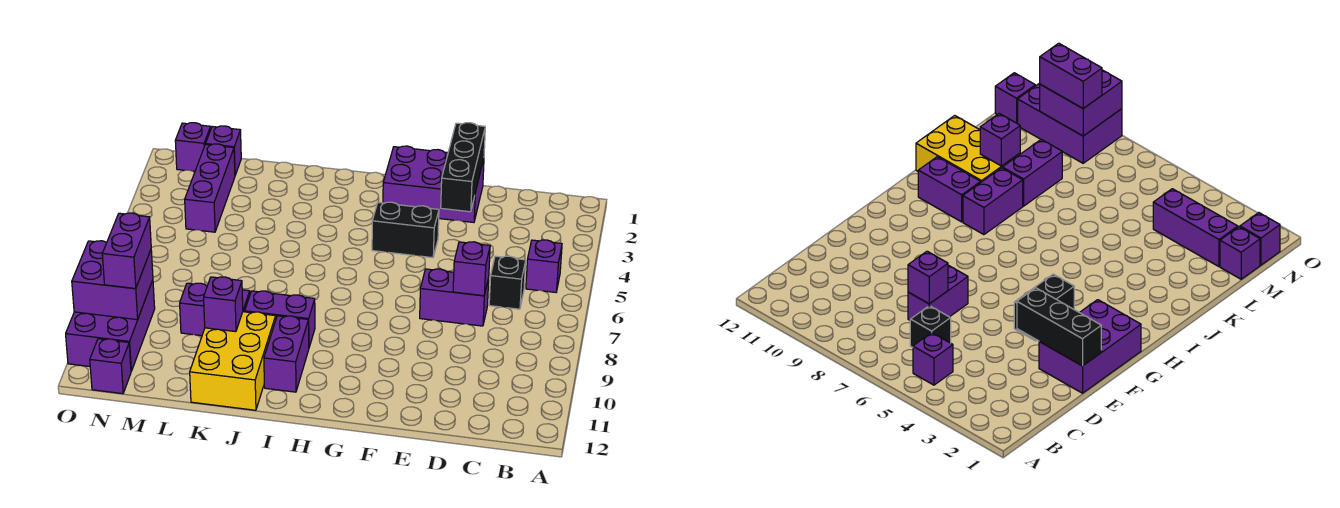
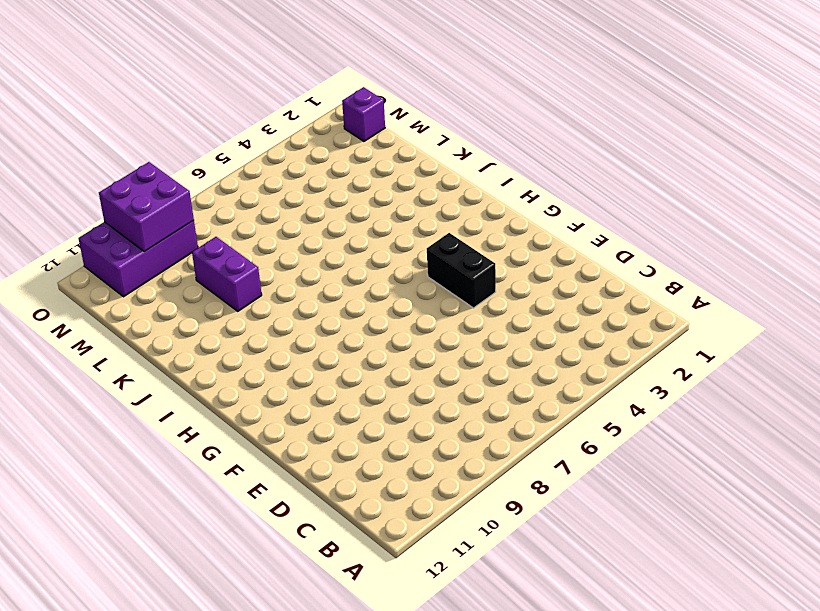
none -> purple brick B5 level 1
none -> black brick C6 level 1
none -> purple brick D7:E7 level 1

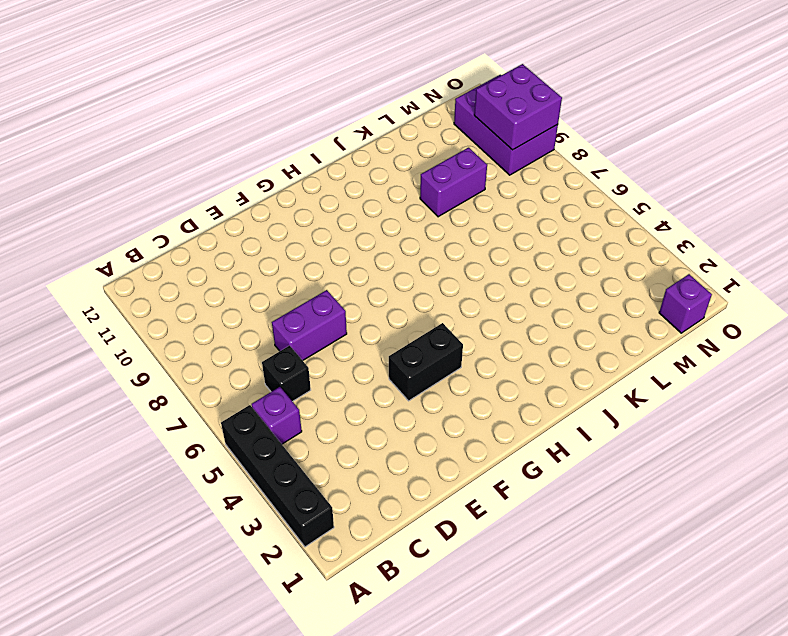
black brick A2:A5 level 1 -> none
none -> purple brick E1:G2 level 1
none -> purple brick I9:J9 level 1
none -> purple brick I10:I11 level 1

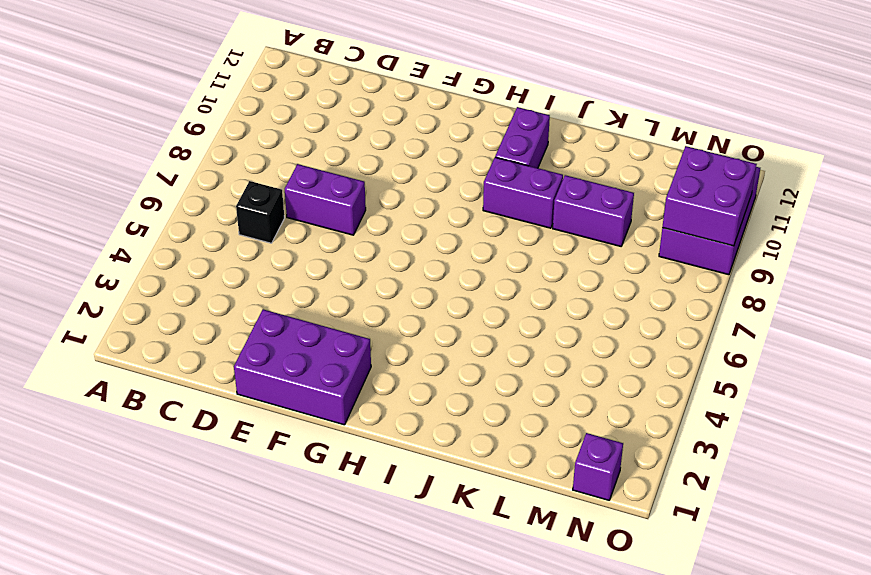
none -> purple brick B5 level 1
none -> black brick F4:G4 level 1
none -> yellow brick J10:K12 level 1

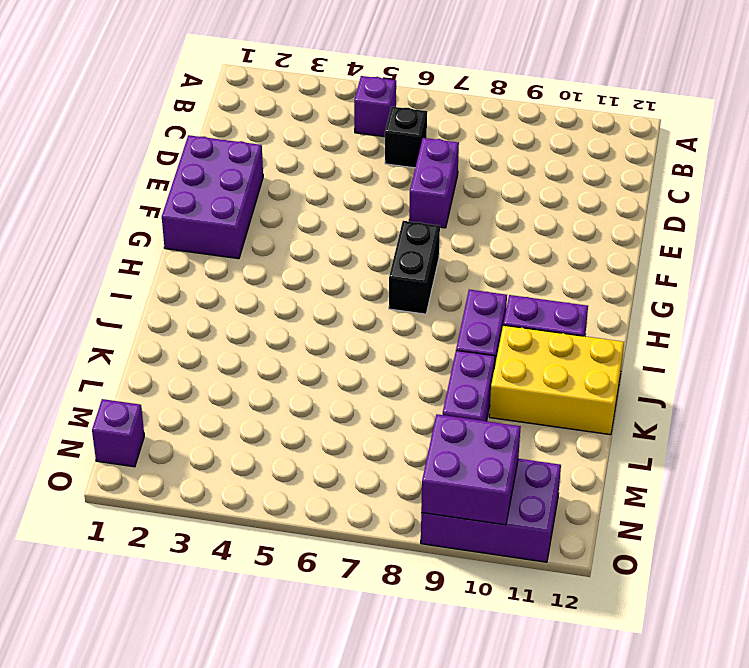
black brick G7:H7 level 1 -> black brick F4:G4 level 1
none -> purple brick M1 level 1
none -> purple brick M2:M4 level 1
none -> purple brick N12 level 1

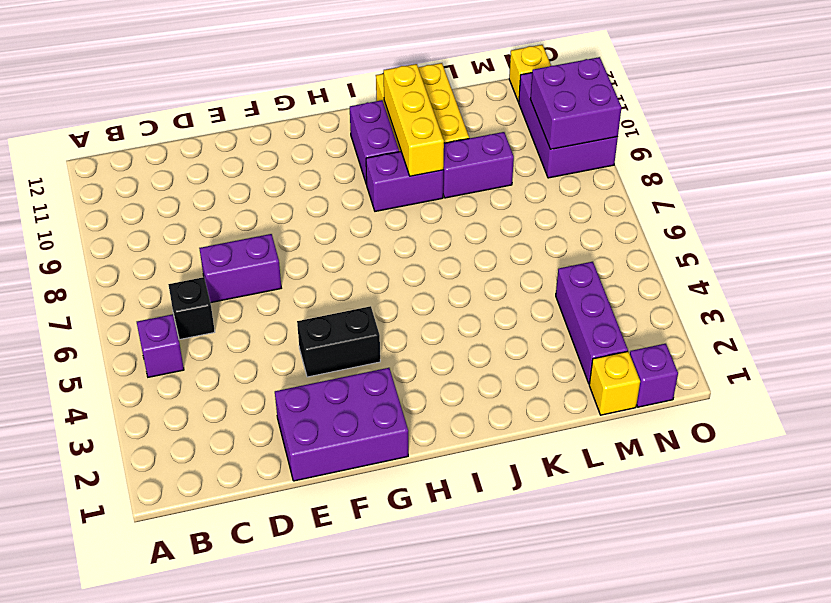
yellow brick J9:J11 level 2 -> none
yellow brick M1 level 1 -> purple brick M1 level 1
yellow brick N12 level 1 -> purple brick N12 level 1
none -> purple brick D7 level 2
none -> black brick E1:E3 level 2
none -> purple brick K10 level 2

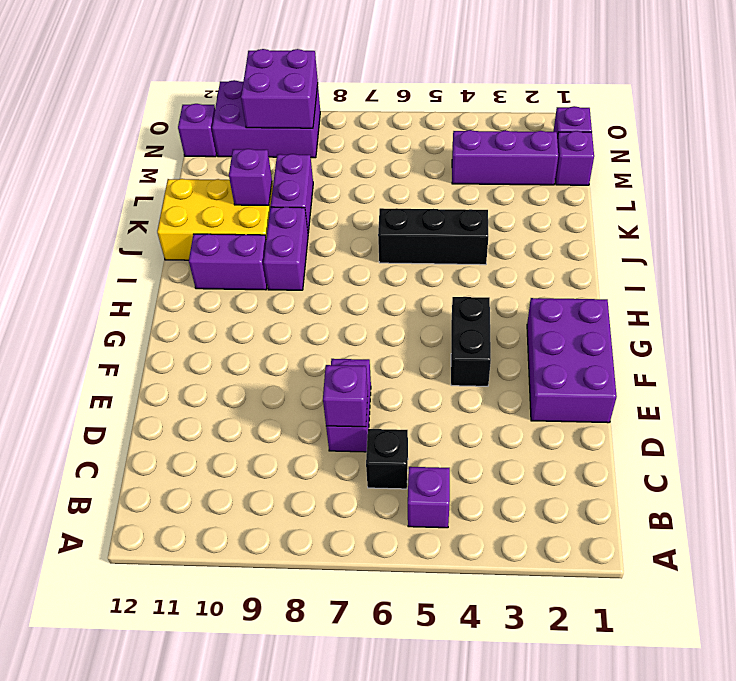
black brick J4:J6 level 1 -> black brick E1:E3 level 2
none -> purple brick N9:N10 level 3

